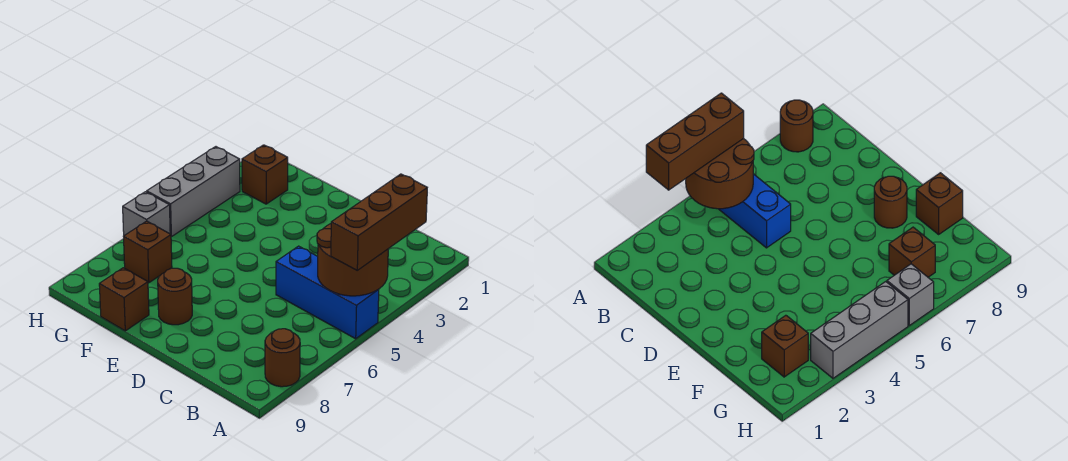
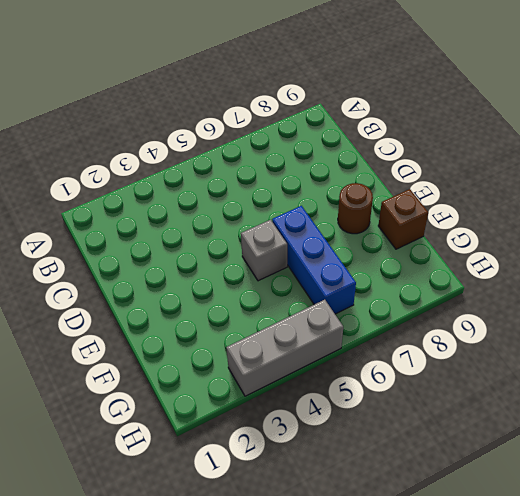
grey brick E5 level 1 -> grey brick H6 level 1
blue brick E6:G6 level 1 -> blue brick A5:C5 level 1
none -> brown round brick A8 level 1
none -> brown brick G2 level 1

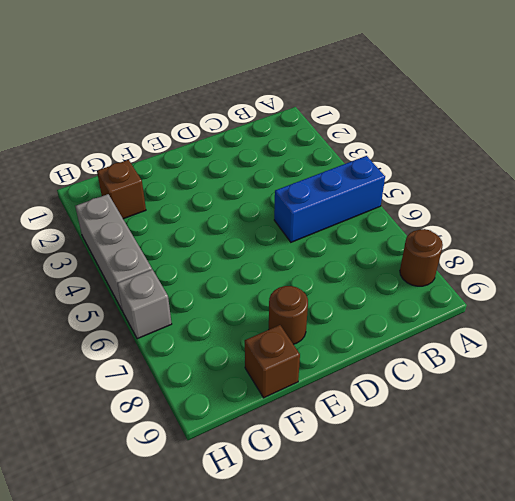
none -> brown brick G7 level 1
none -> brown round brick A4:B5 level 2

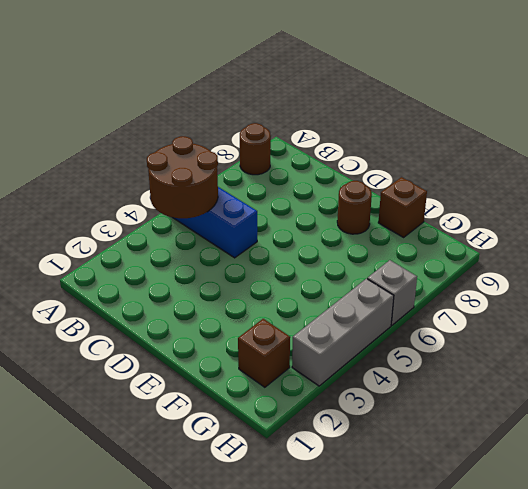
none -> brown brick G7 level 1
none -> brown brick A3:A5 level 3

